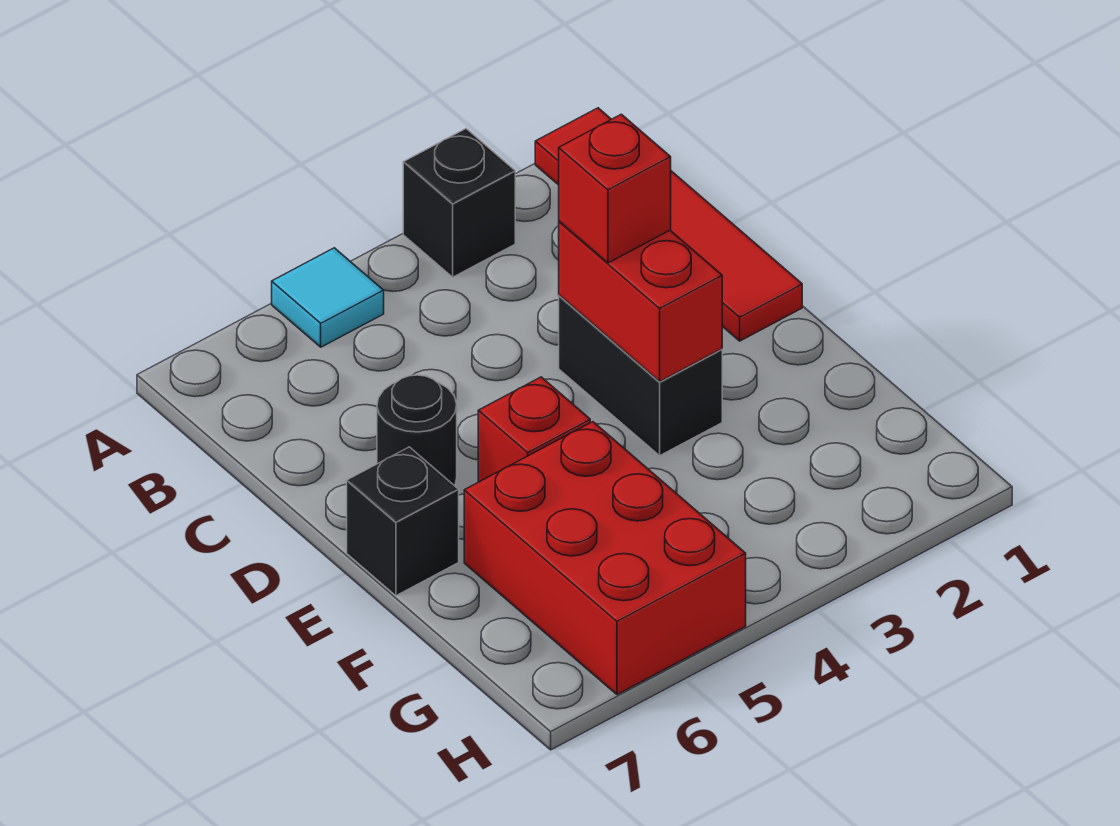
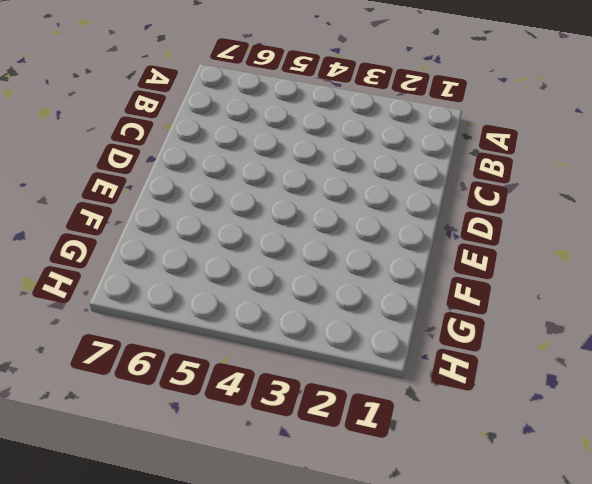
none -> red tile A1:D1 level 1
none -> black brick A3 level 1

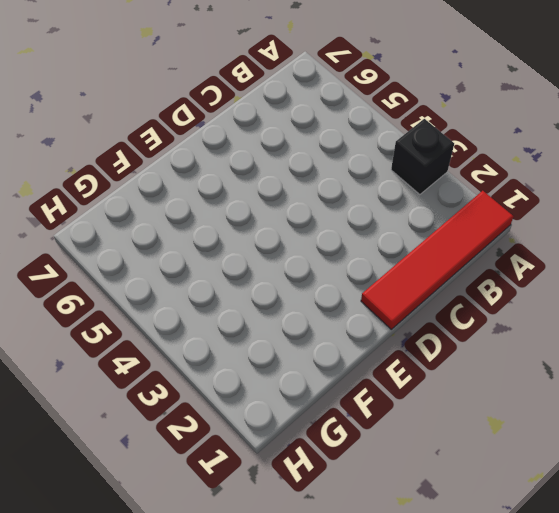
none -> cyan tile A5 level 1
none -> black brick D3:E3 level 1

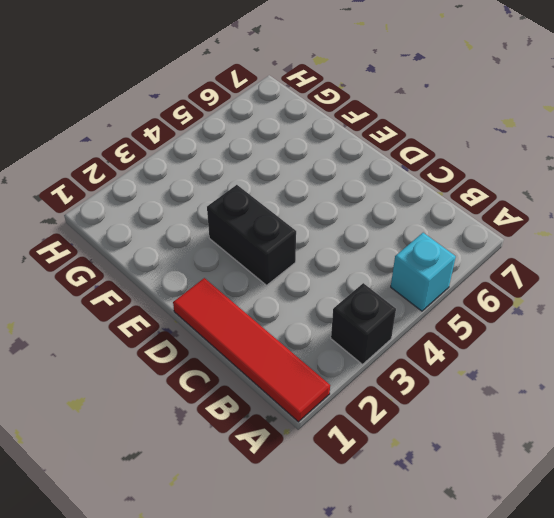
cyan brick A5 level 1 -> cyan tile A5 level 1
none -> black round brick D6 level 1
none -> red brick E5 level 1

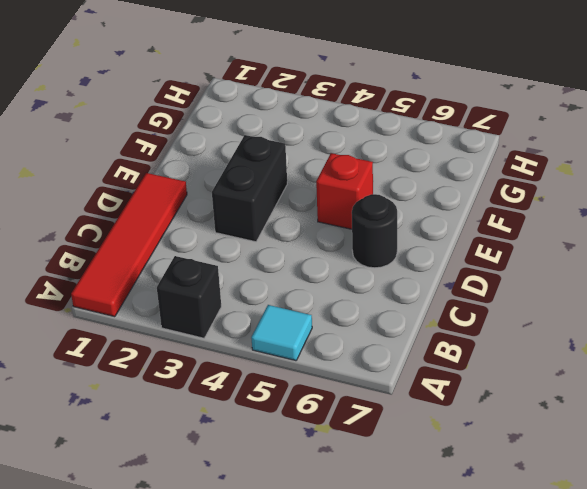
none -> black brick E7 level 1
none -> red brick F5:H6 level 1

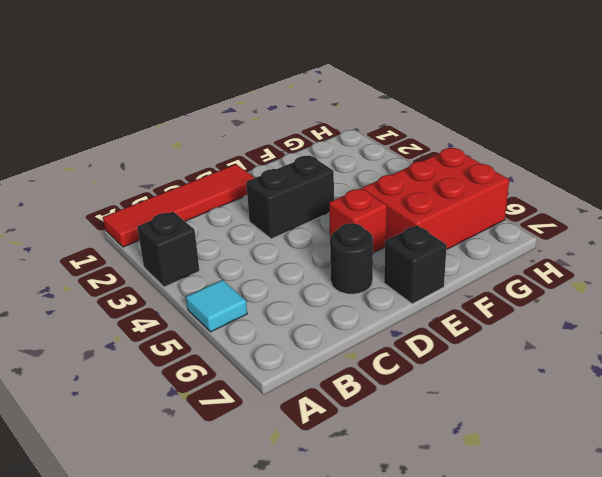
none -> red brick D3:E3 level 2
none -> red brick D3 level 3

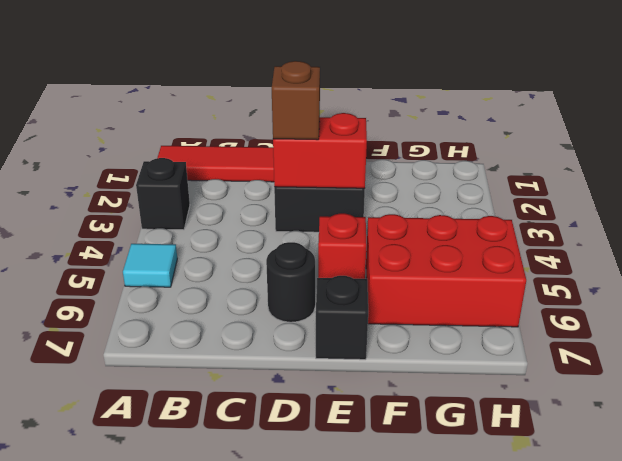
brown brick D3 level 3 -> red brick D3 level 3

